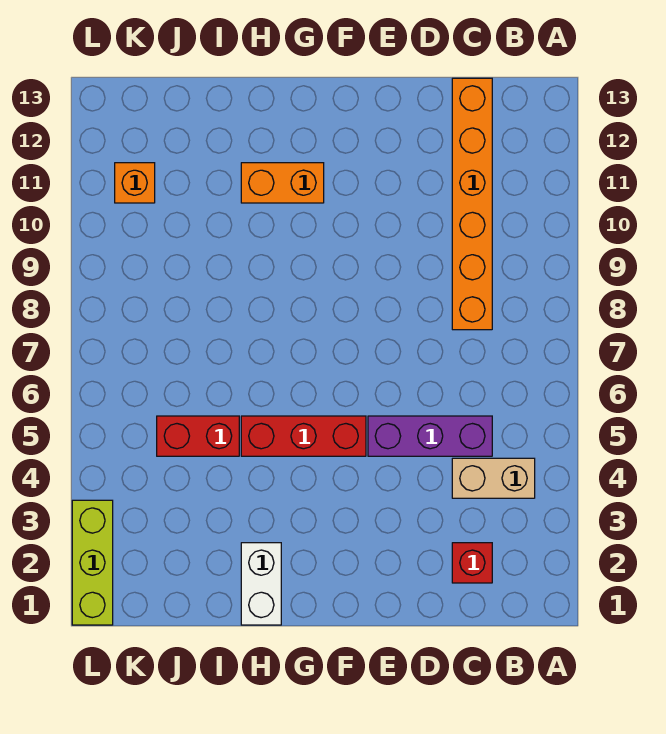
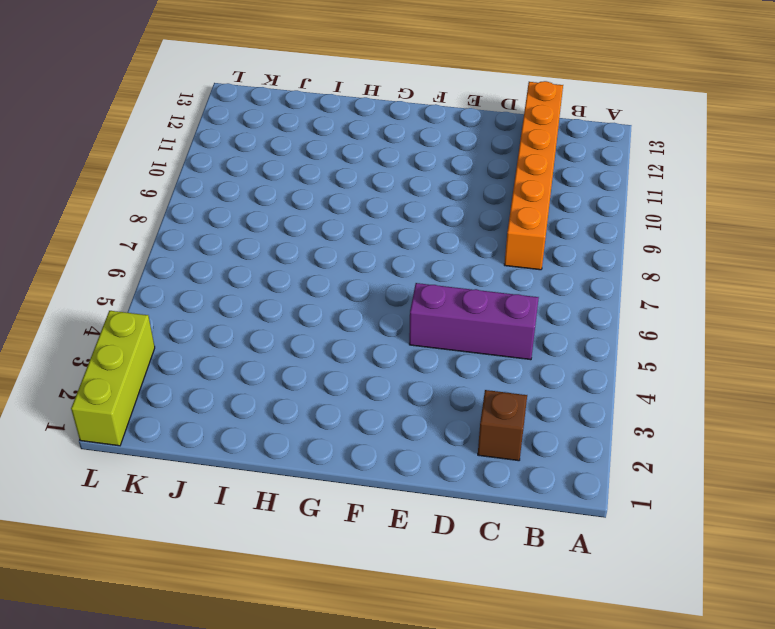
brown brick C2 level 1 -> red brick C2 level 1
none -> tan brick B4:C4 level 1
none -> red brick F5:H5 level 1

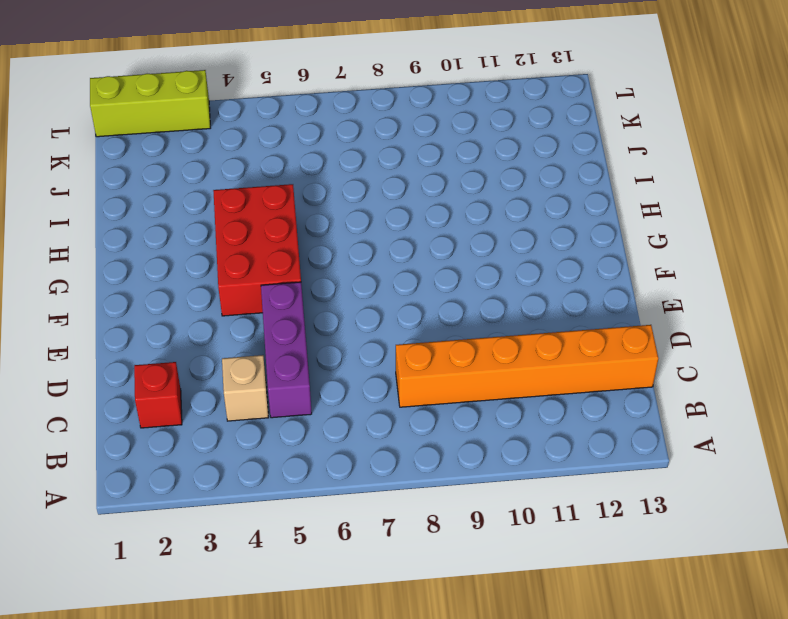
tan brick C4 level 1 -> tan brick B4:C4 level 1
red brick F4:H5 level 1 -> red brick F5:H5 level 1
none -> orange brick G11:H11 level 1
none -> white brick H1:H2 level 1

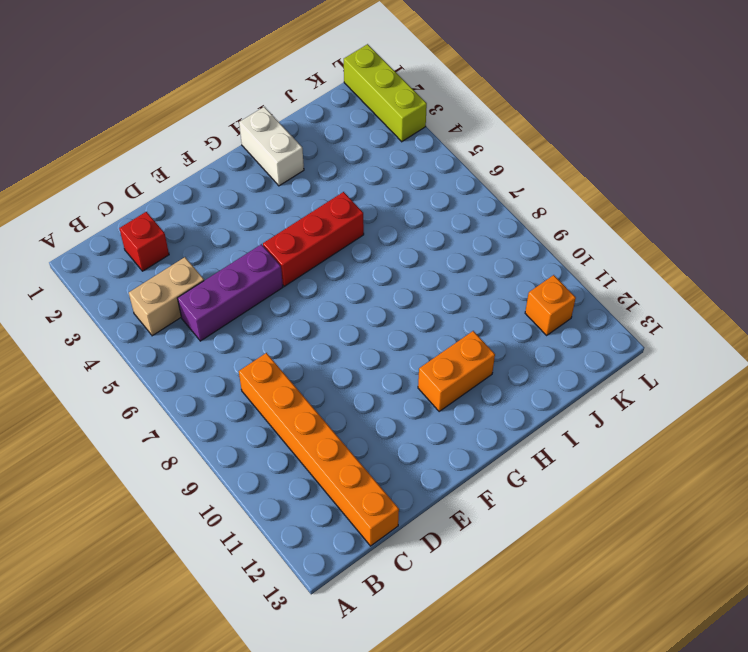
none -> red brick I5:J5 level 1

